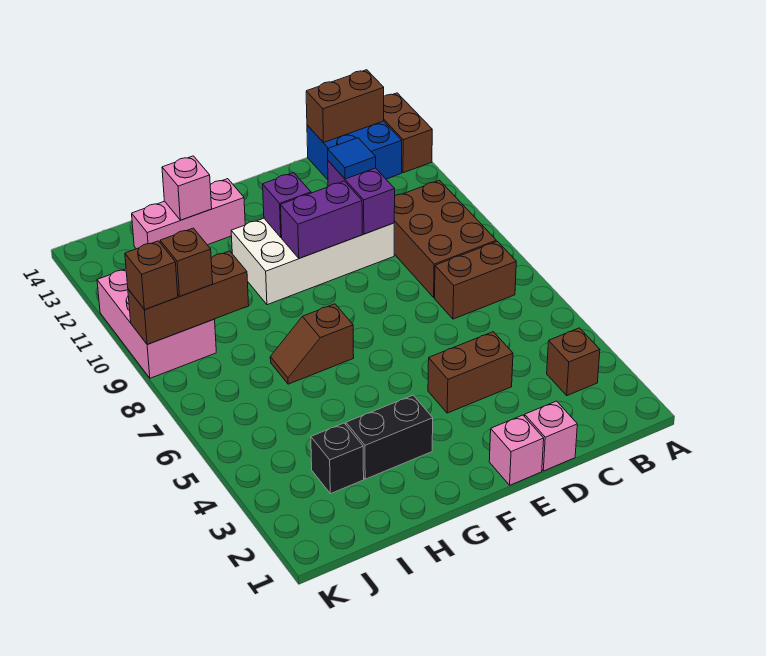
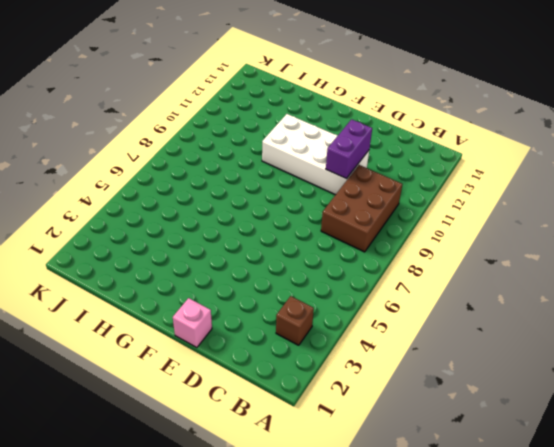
none -> brown brick A13:A14 level 1
none -> brown brick B7:C7 level 1
none -> blue brick B13:C14 level 1

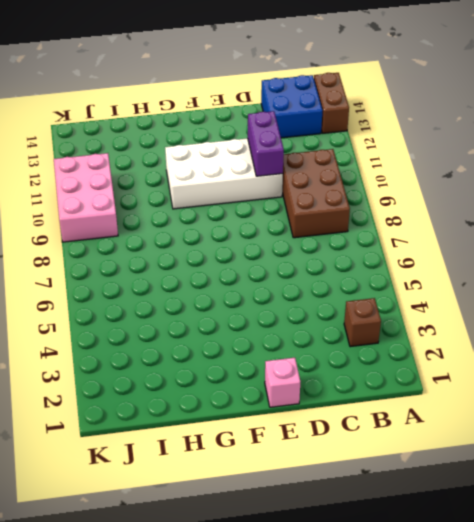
none -> brown brick B7:C7 level 1
none -> pink brick D1 level 1
none -> brown brick D4:E4 level 1

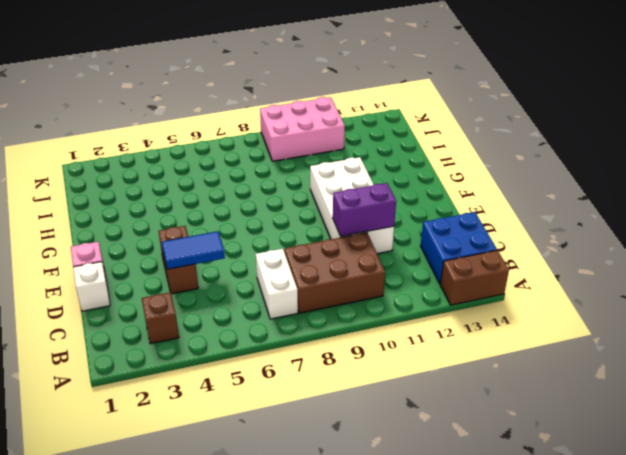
white brick B7:C7 level 1 -> brown brick B7:C7 level 1
white brick D1 level 1 -> pink brick D1 level 1
blue tile D4:D5 level 2 -> none
none -> black brick G3:H3 level 1
none -> brown slope G7:H7 level 1 top G
none -> pink brick G13:I13 level 1

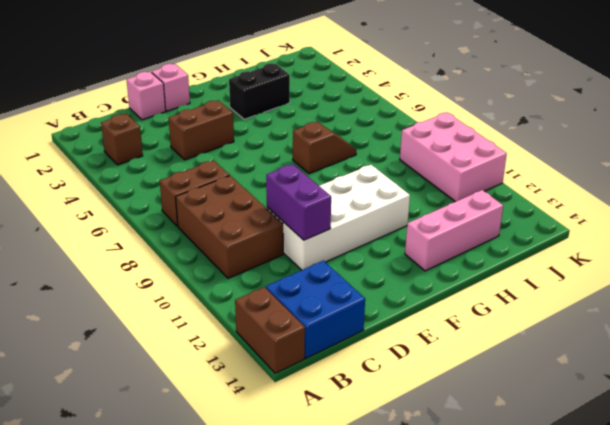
none -> black brick I3 level 1
none -> brown brick B14:C14 level 2
none -> purple brick E10:F10 level 2

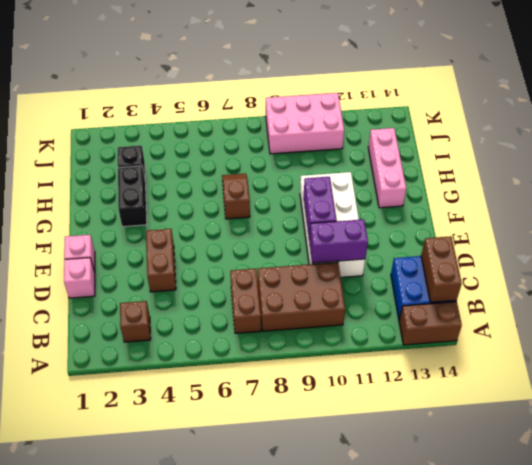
none -> purple brick F11 level 2
none -> pink brick H13 level 2
none -> brown brick I9:K9 level 2

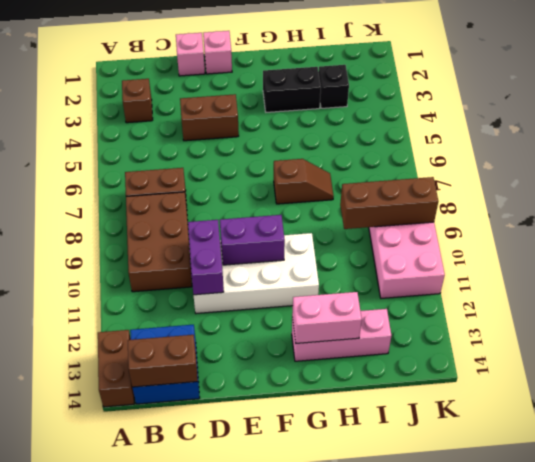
pink brick G13:H13 level 2 -> pink brick H13 level 2
none -> purple brick F11 level 2
none -> blue tile D11 level 3
none -> brown brick J9 level 3

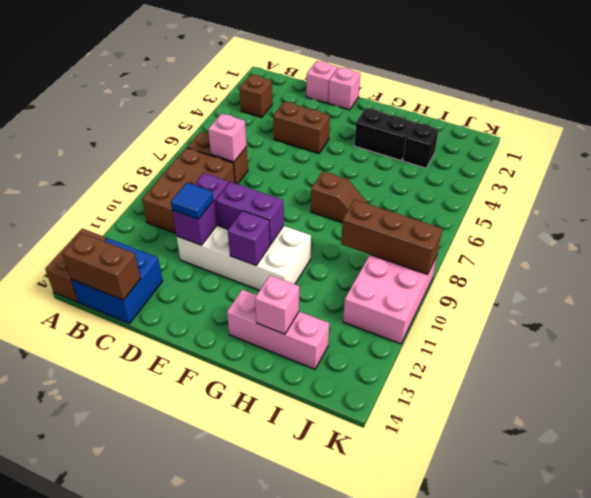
pink brick C7 level 2 -> none
none -> brown brick J9 level 3
none -> brown brick K9 level 3

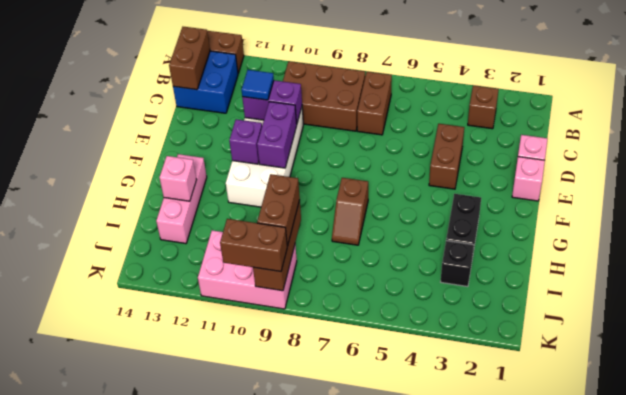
brown brick I9:J9 level 3 -> brown brick J9 level 3
brown brick K9:K10 level 3 -> brown brick K9 level 3

